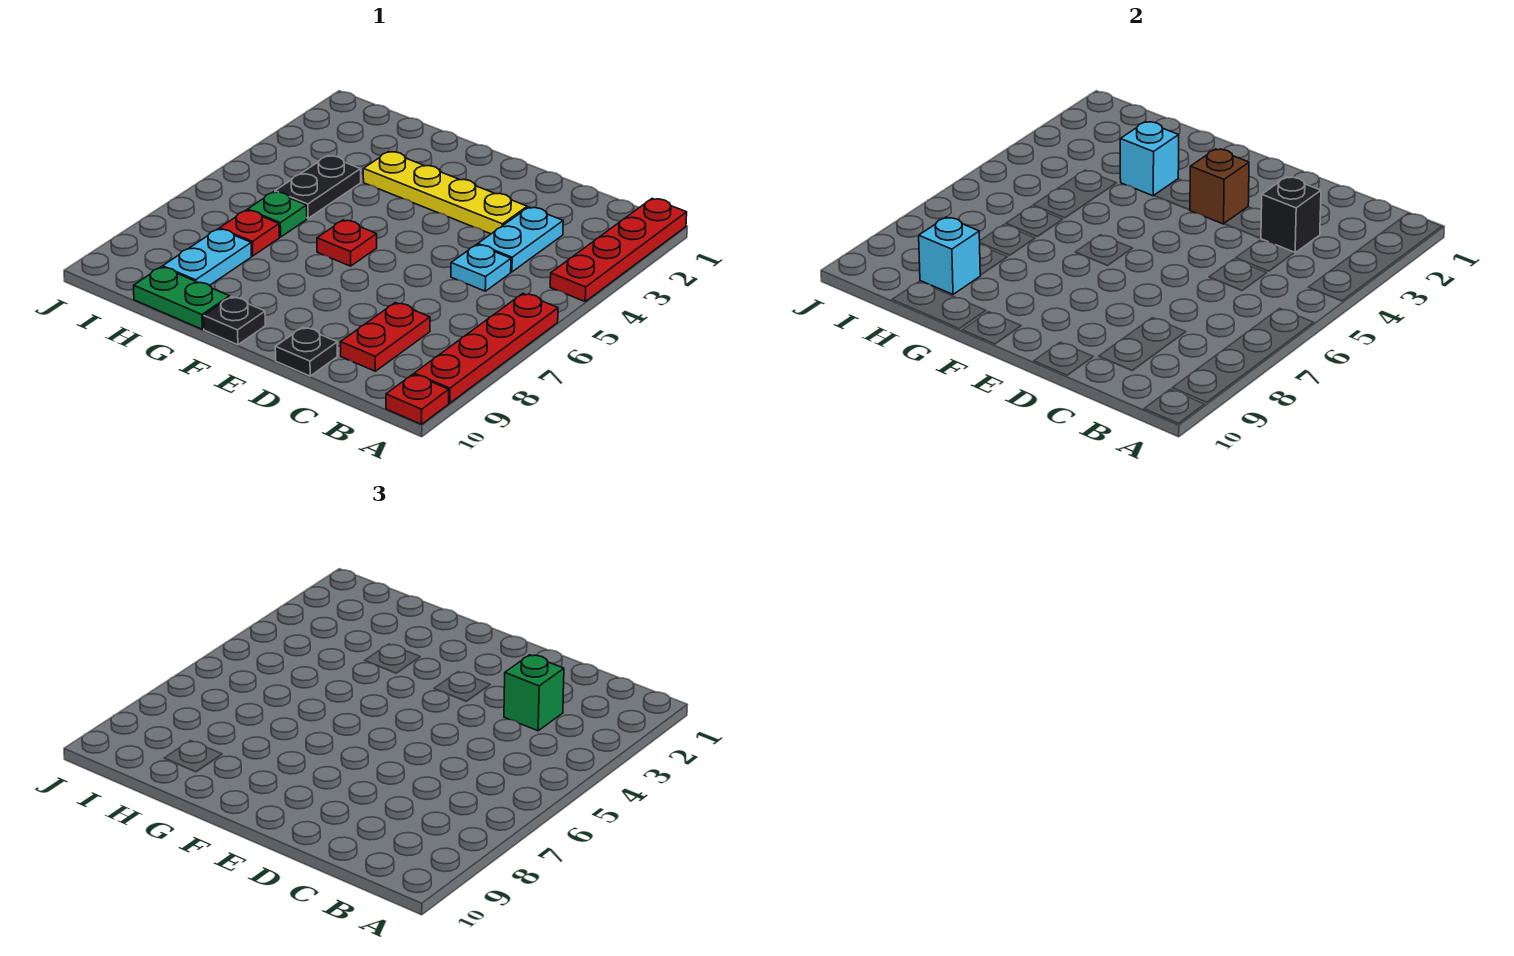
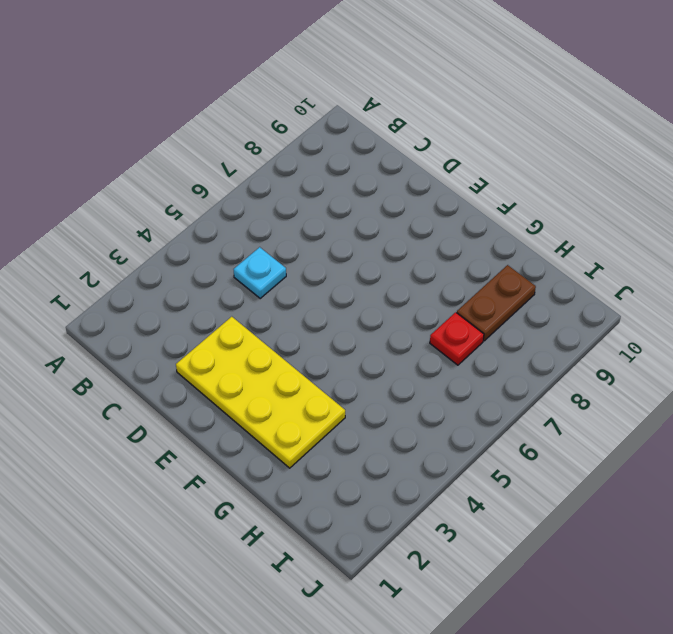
yellow plate D2:G3 level 1 -> yellow plate D3:G3 level 1
brown plate H8:H9 level 1 -> cyan plate H8:H9 level 1
none -> red plate A1:A4 level 1
none -> red plate A6:A9 level 1
none -> red plate A10 level 1

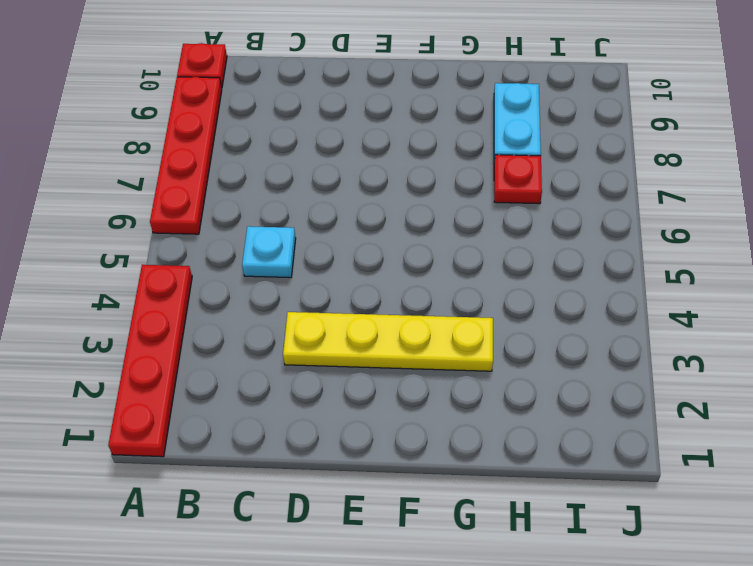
none -> cyan plate C3:C4 level 1
none -> red plate C8:C9 level 1
none -> black plate D10 level 1

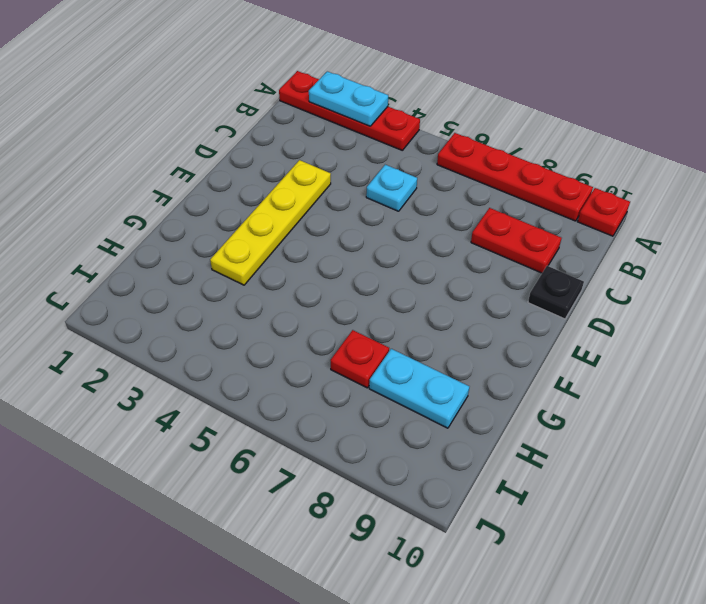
cyan plate A2:A3 level 2 -> cyan plate C3:C4 level 1
none -> red plate F6 level 1
none -> black plate F10 level 1
none -> green plate G10:H10 level 1

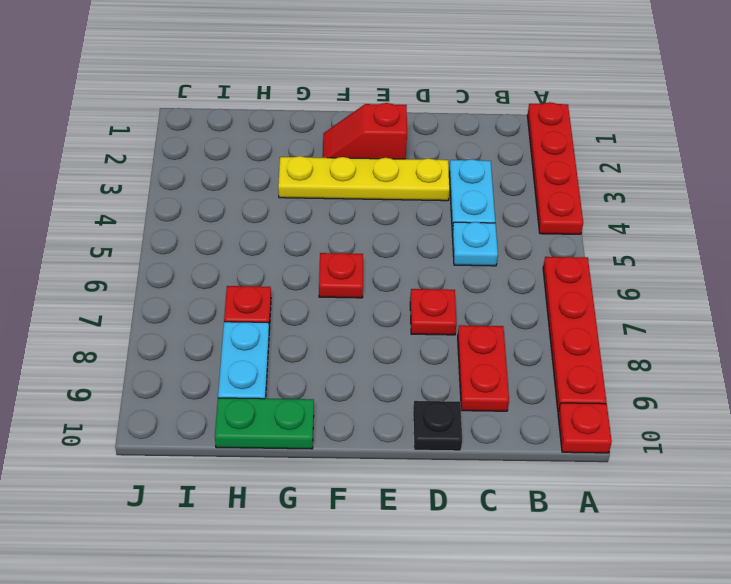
red plate D7 level 1 -> none
red slope E2:F2 level 1 top E -> none
none -> black plate F10 level 1
none -> black plate H4:H5 level 1
none -> green plate H6 level 1

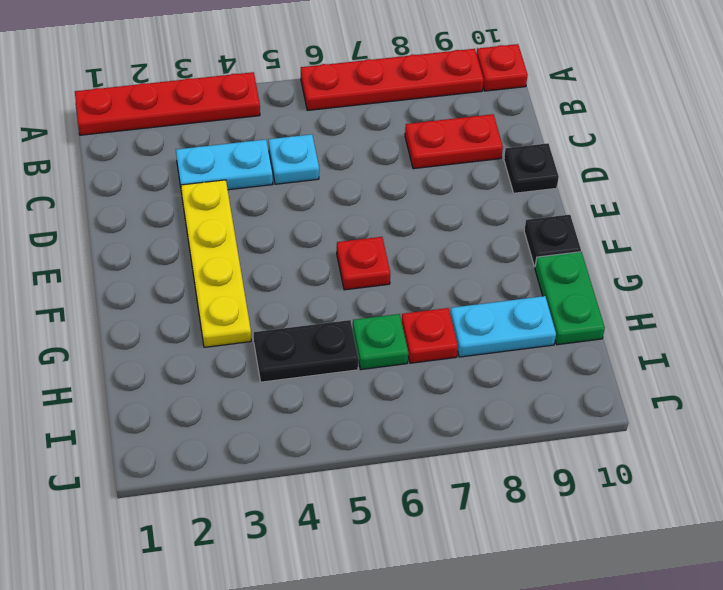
none -> black brick C3 level 2
none -> brown brick E3 level 2
none -> cyan brick G3 level 2

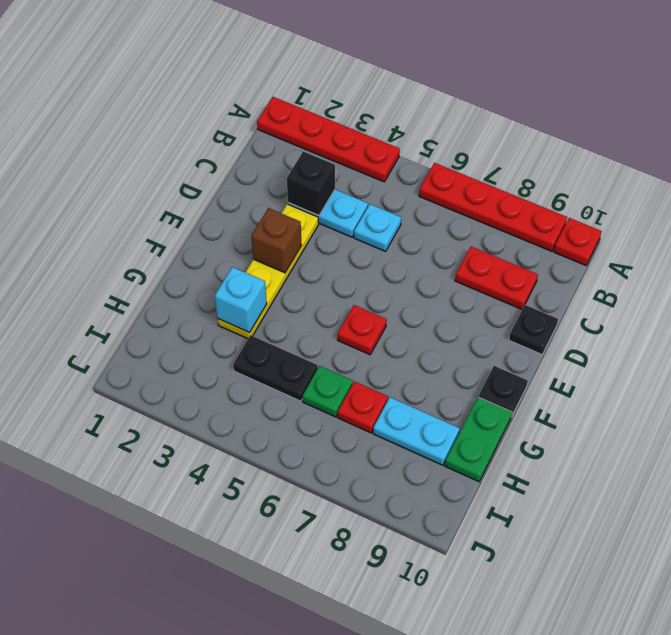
none -> cyan brick H9 level 2
none -> green brick C3 level 3

